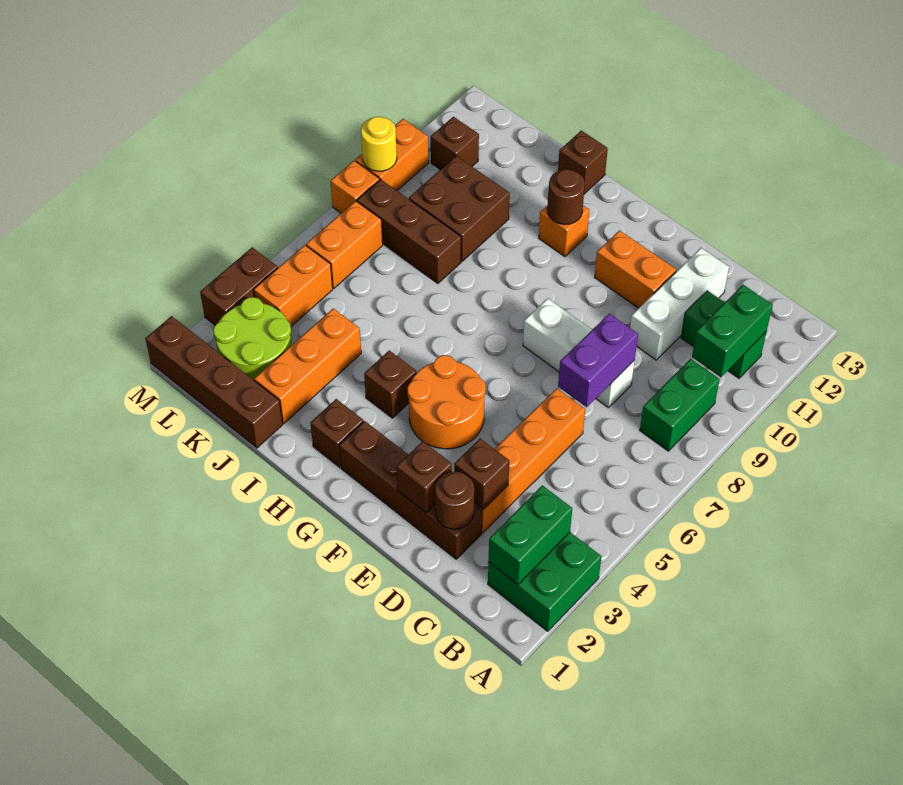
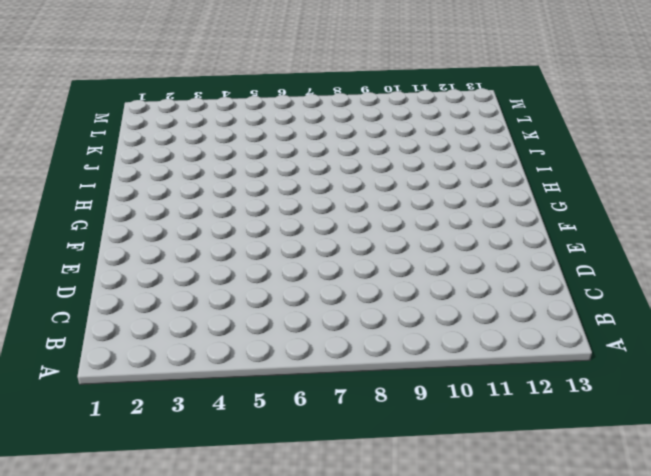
none -> green brick A2:B3 level 1
none -> green brick B8:B9 level 1
none -> green brick B11:C11 level 1
none -> brown brick D2:G2 level 1

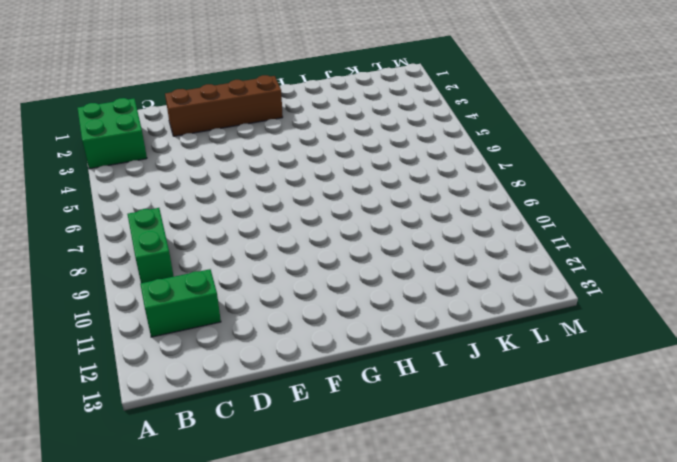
none -> orange brick D3:D6 level 1
none -> white brick D8:F8 level 1
none -> white brick D10:D12 level 1
none -> orange brick E11:F11 level 1

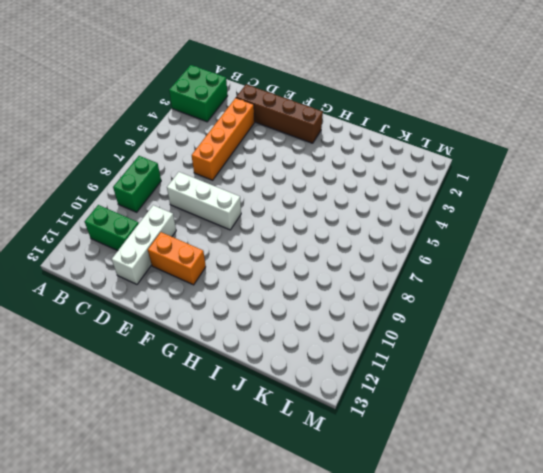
none -> orange round brick F4:G5 level 1
none -> brown brick H2 level 1
none -> brown brick H4 level 1
none -> orange brick H11 level 1

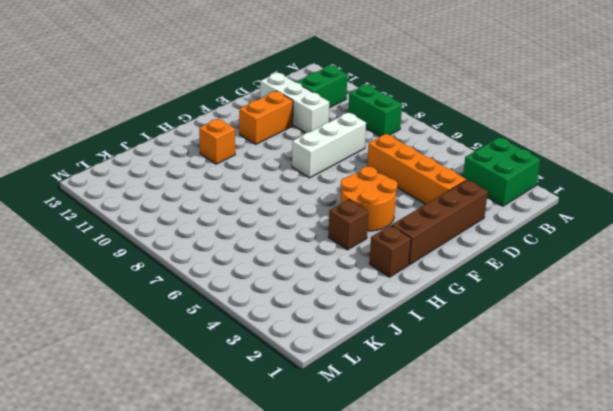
none -> brown brick I13 level 1
none -> brown brick J1:M1 level 1
none -> orange brick J2:J4 level 1
none -> brown brick J8:L8 level 1

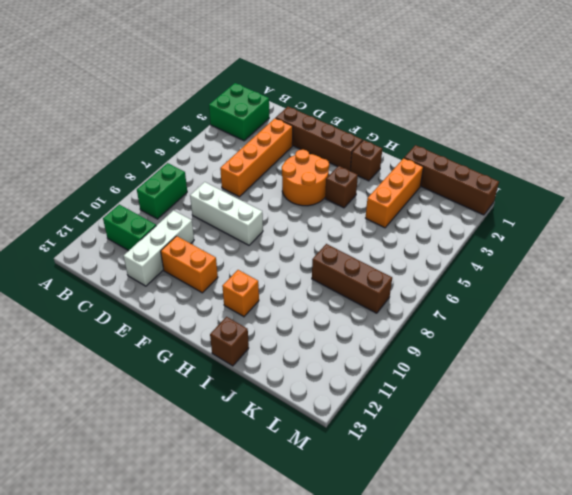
none -> brown brick J9:K10 level 1
none -> lime round brick K2:L3 level 1
none -> orange brick L4:L5 level 1
none -> orange brick L6:L7 level 1

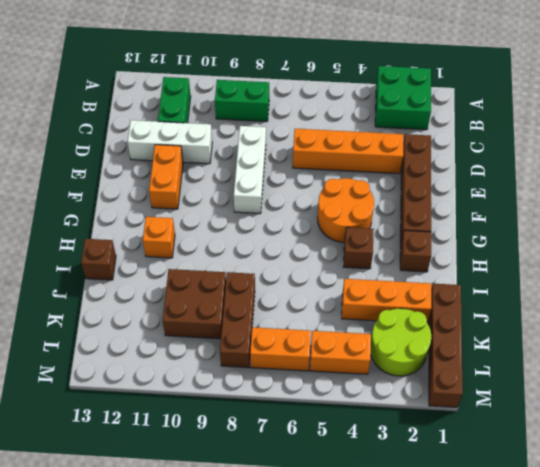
none -> brown brick L11 level 1
none -> brown brick M3:M4 level 1
none -> orange brick M8 level 1
none -> orange brick M9:M10 level 1

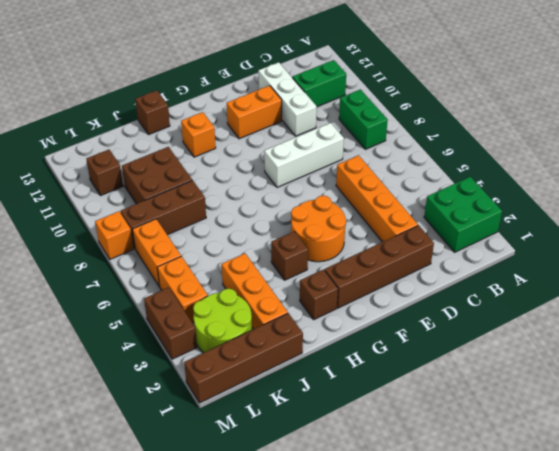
none -> orange brick M9:M10 level 1
none -> green brick B2:B3 level 2
none -> green brick B10:B11 level 2
none -> brown round brick D2 level 2

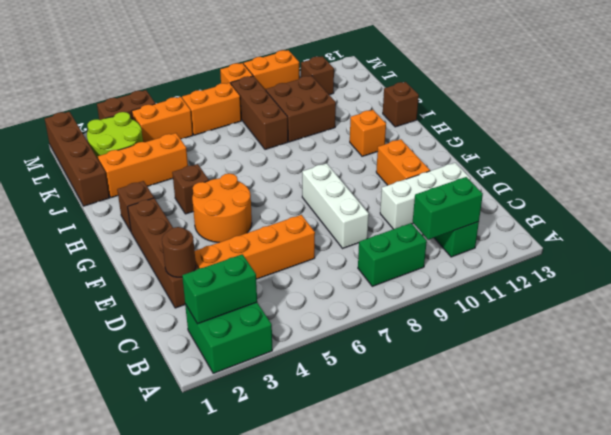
none -> brown brick D3 level 2
none -> purple brick D7:D8 level 2
none -> brown brick E2 level 2
none -> brown round brick H11 level 2

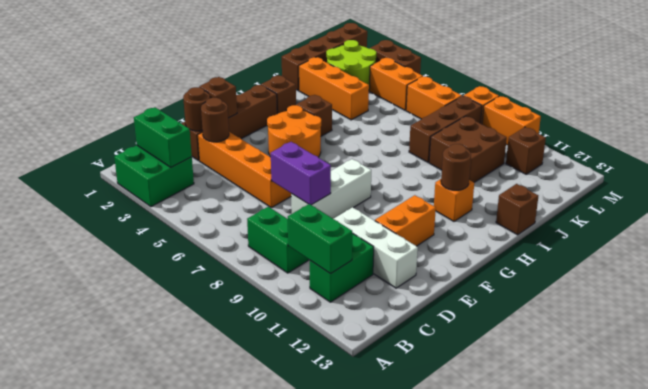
brown round brick D3 level 2 -> brown brick D3 level 2
none -> yellow round brick M9 level 2

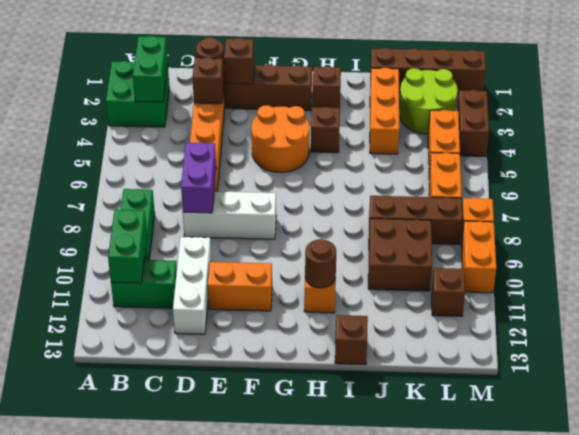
none -> yellow round brick M9 level 2

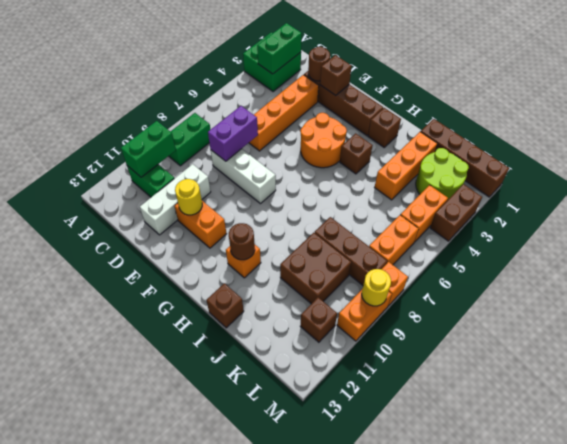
yellow round brick E11 level 2 -> none
none -> brown brick D3 level 2

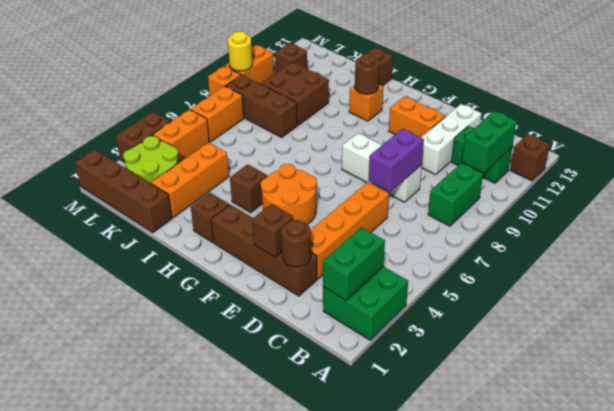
brown brick A12 level 1 -> brown brick D3 level 2

